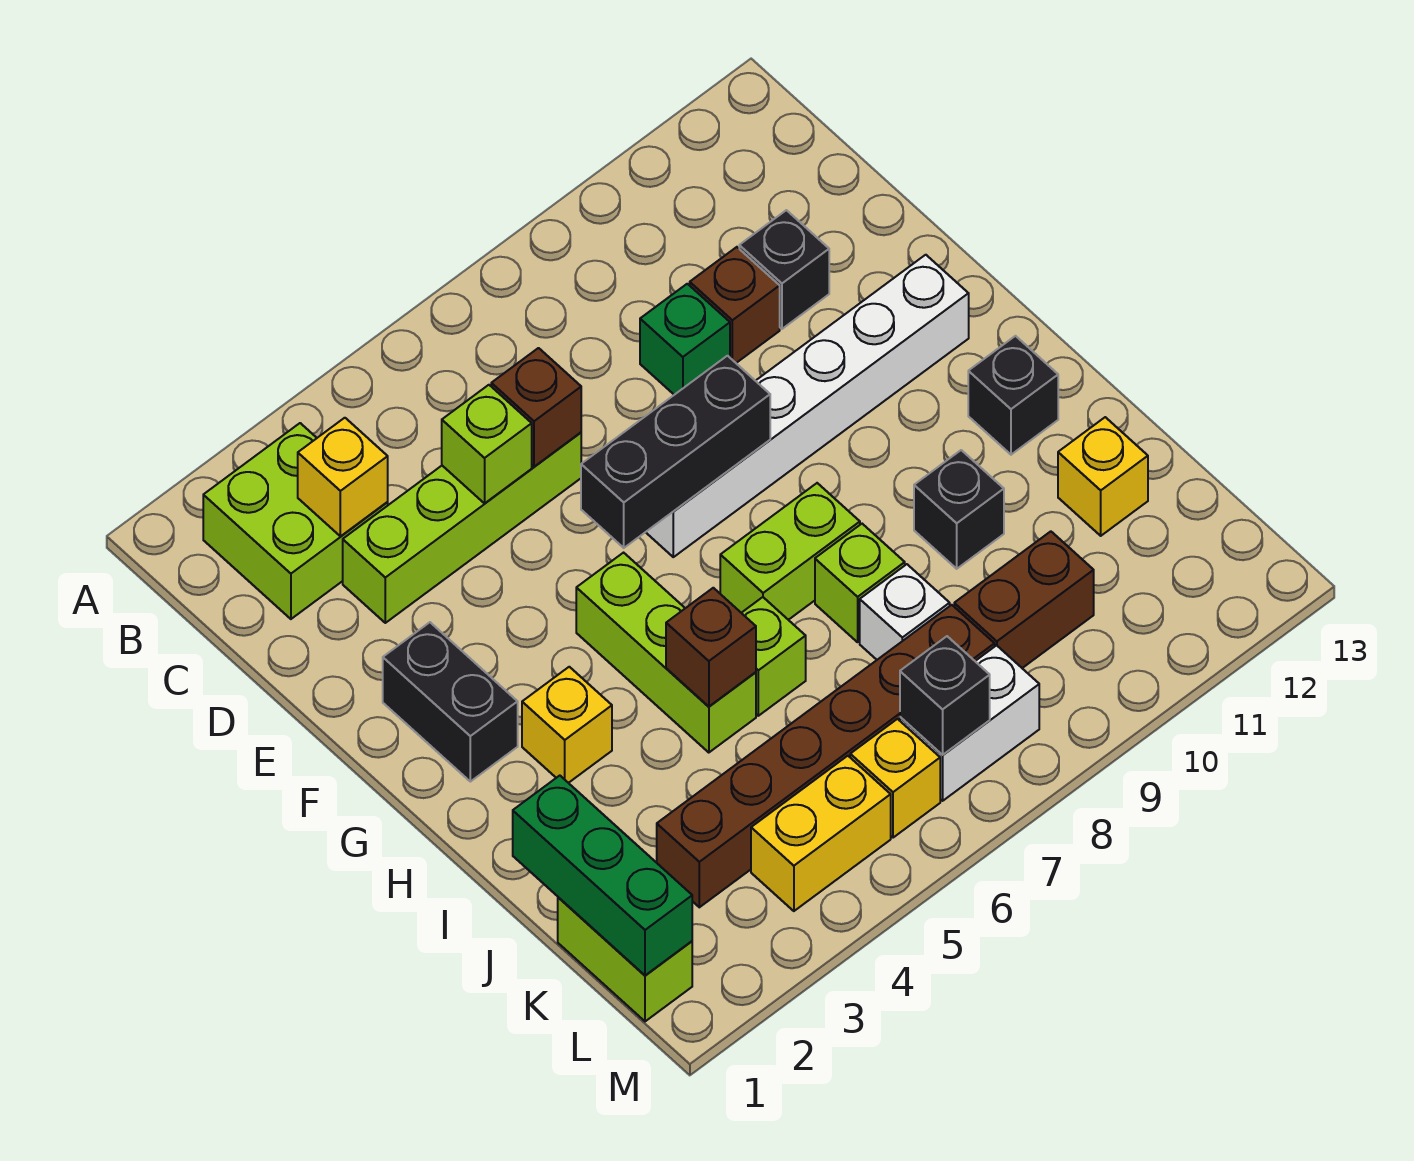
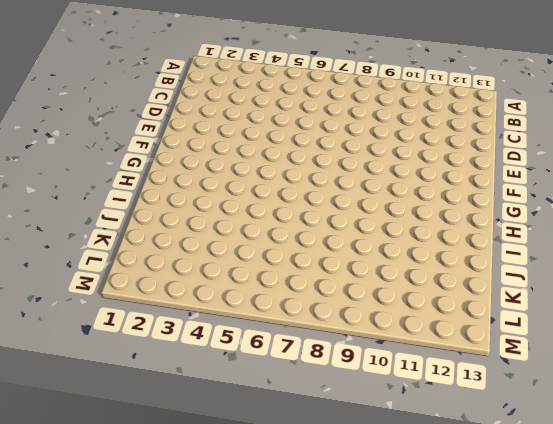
none -> lime brick B2:C3 level 1
none -> lime brick D3:D6 level 1
none -> green brick D9 level 1

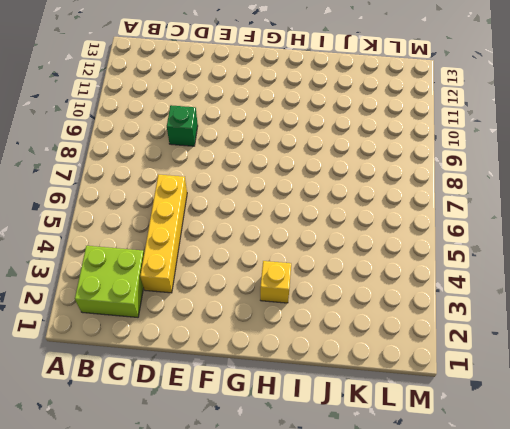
yellow brick D3:D6 level 1 -> lime brick D3:D6 level 1
none -> brown brick D10 level 1
none -> black brick D11 level 1
none -> black brick F2:G2 level 1

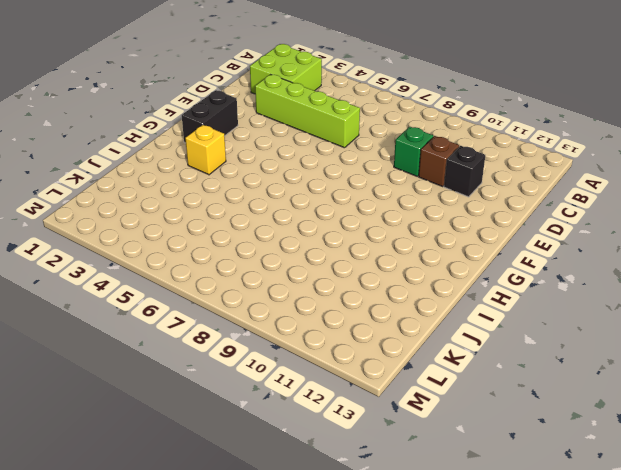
none -> white brick F7:F12 level 1
none -> lime brick G5:I5 level 1
none -> lime brick H7:H8 level 1

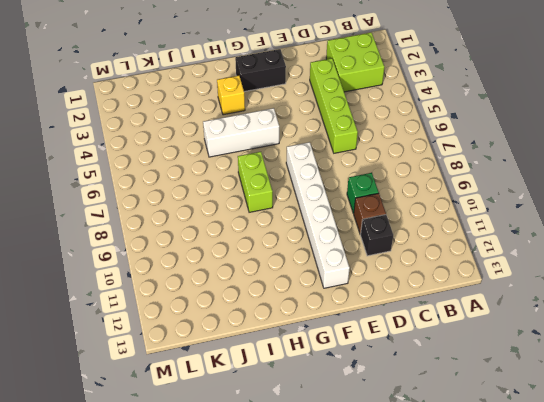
white brick G5:I5 level 1 -> lime brick G5:I5 level 1
none -> black brick H12 level 1
none -> lime brick I6 level 1
none -> lime brick I8 level 1

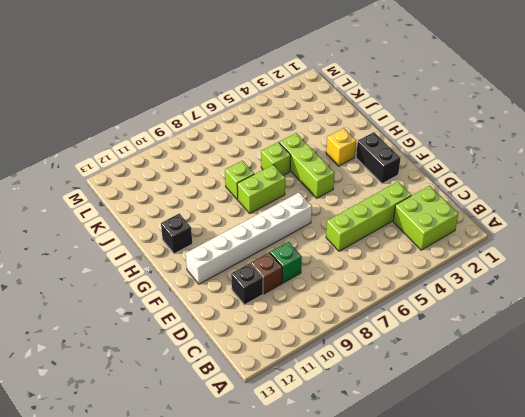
none -> black brick I10 level 1
none -> white brick J8 level 1
none -> yellow brick J12 level 1

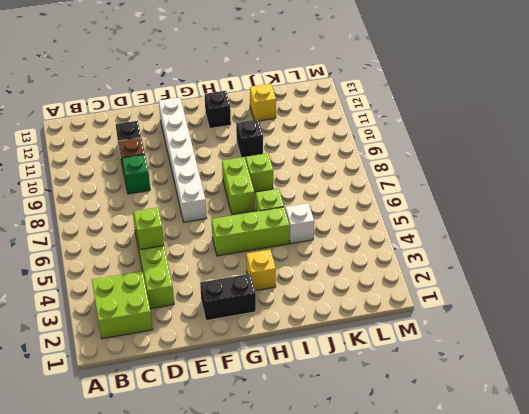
white brick J5 level 1 -> white brick J8 level 1
none -> lime brick K1:L1 level 1
none -> brown brick K3:K8 level 1
none -> brown brick K9:K10 level 1

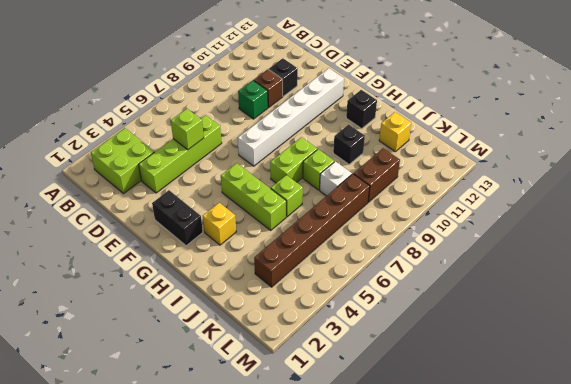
none -> lime brick K1:L1 level 1
none -> yellow brick L4:L5 level 1
none -> yellow brick L6 level 1

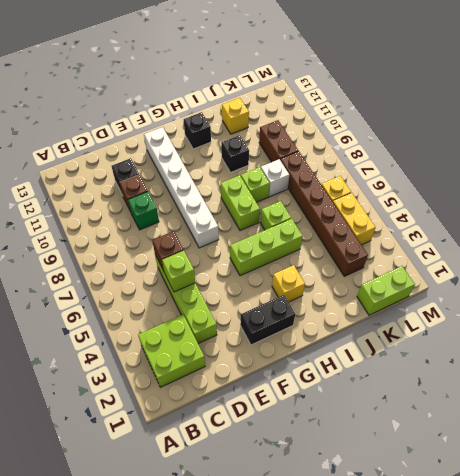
none -> white brick L7:L8 level 1
none -> yellow brick C3 level 2
none -> black brick F6:F8 level 2

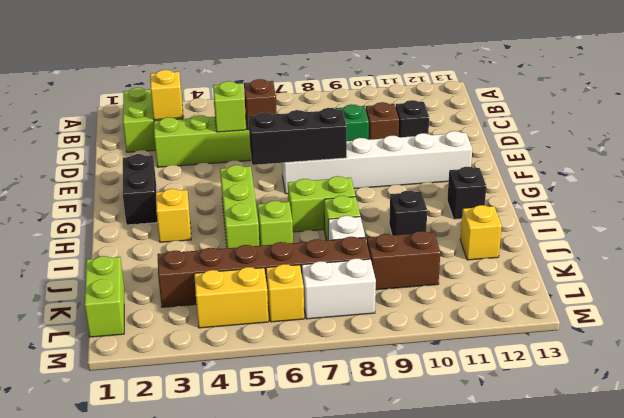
none -> brown brick I5 level 2
none -> green brick J1:L1 level 2
none -> black brick L7 level 2

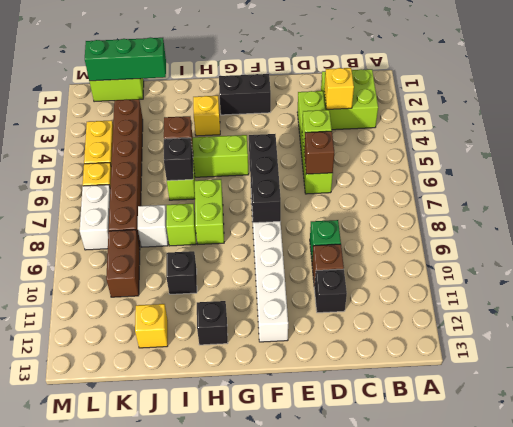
black brick I6 level 2 -> black brick L7 level 2

